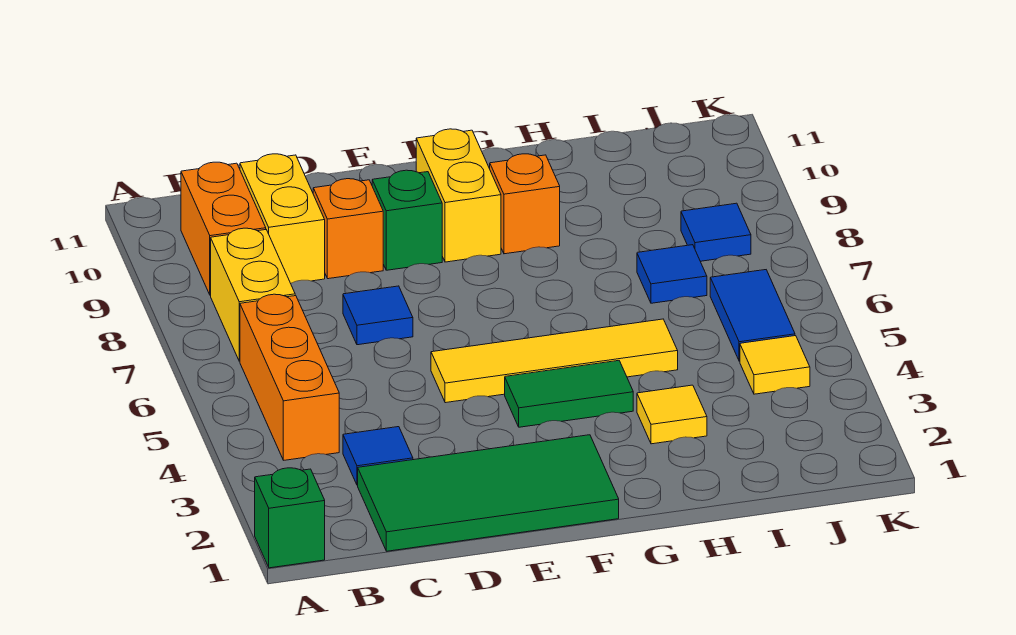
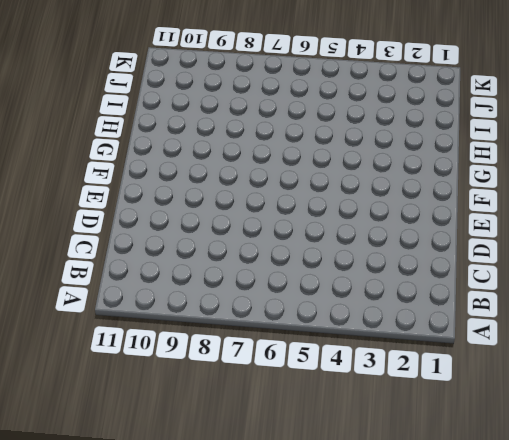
none -> green brick A1 level 1
none -> orange brick B4:B6 level 1
none -> yellow brick B7:B8 level 1

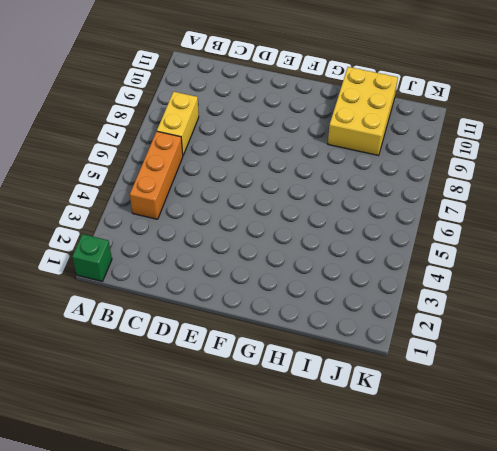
yellow brick H9:I11 level 1 -> none
none -> orange brick B9:B10 level 1
none -> green tile C1:F2 level 1
none -> blue tile C3 level 1

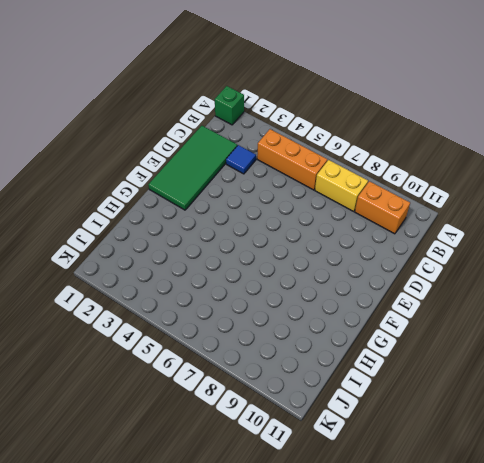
none -> yellow brick C9:C10 level 1
none -> blue tile D7 level 1
none -> orange brick D9 level 1

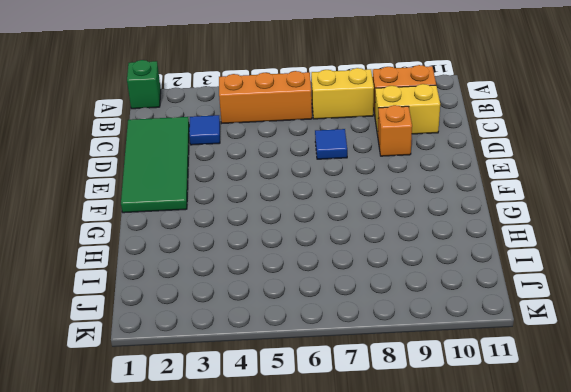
none -> yellow tile E5:H5 level 1
none -> green brick E9 level 1
none -> green tile F4:G4 level 1

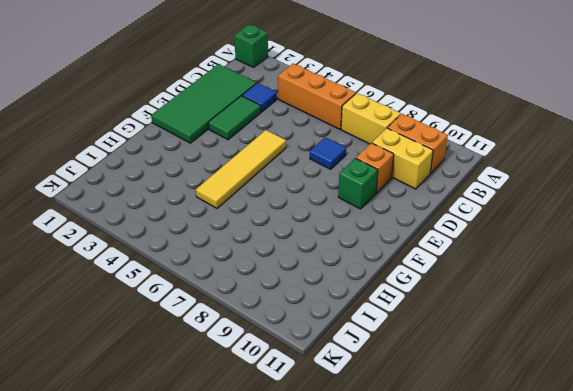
green tile D3:E3 level 1 -> green tile F4:G4 level 1
none -> yellow brick F9:F10 level 1
none -> orange brick G9 level 1
none -> yellow tile H3 level 1

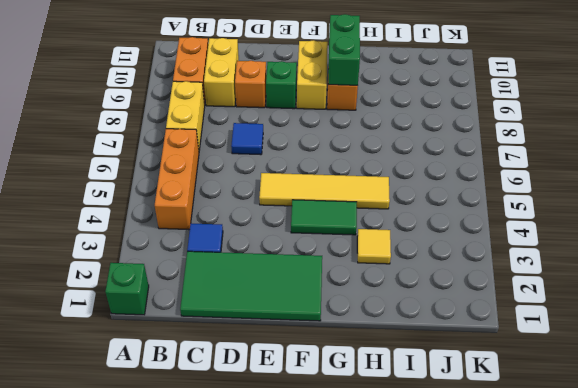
green brick G9:G10 level 2 -> none
none -> blue tile I7 level 1
none -> yellow tile J4 level 1
none -> blue tile J5:J6 level 1

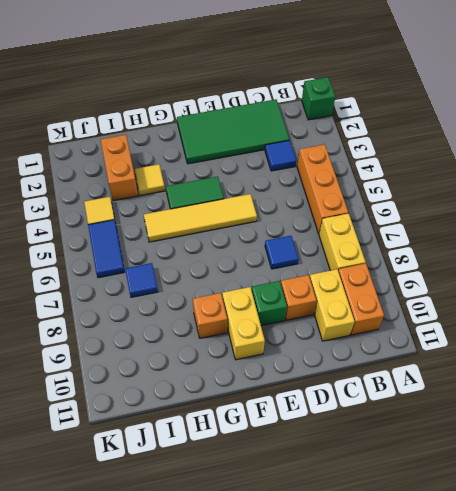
orange brick I2:I3 level 1 -> none
none -> blue tile J8 level 1

